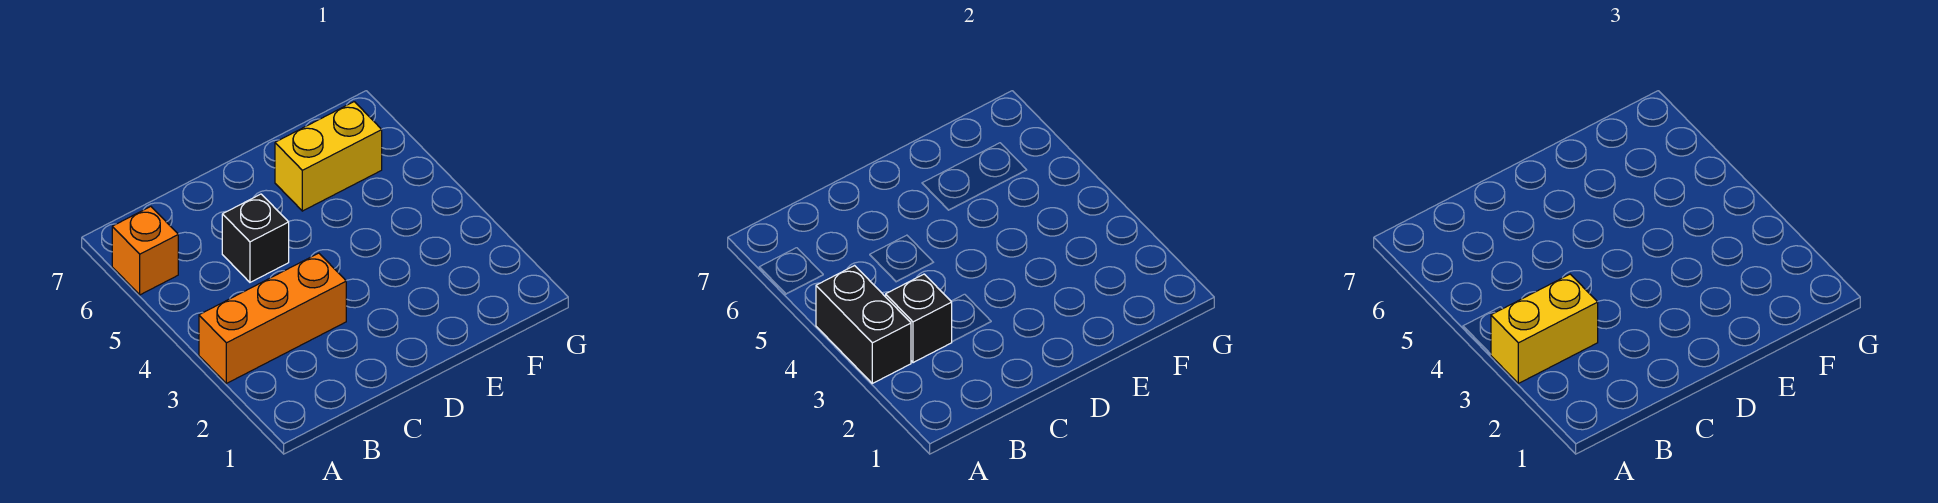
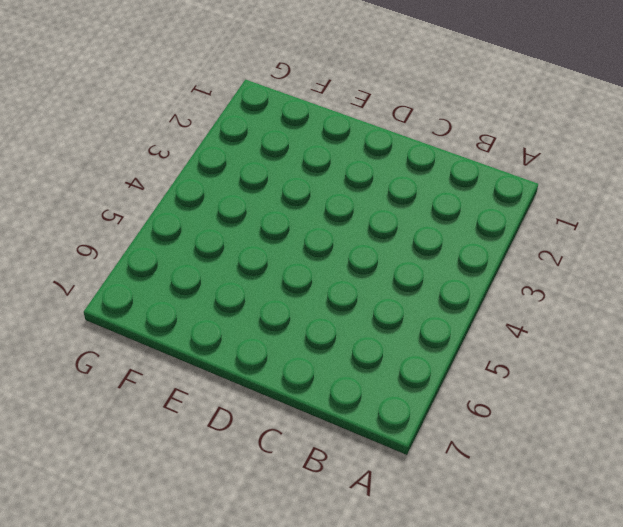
none -> orange brick A3:C3 level 1
none -> orange brick A6 level 1

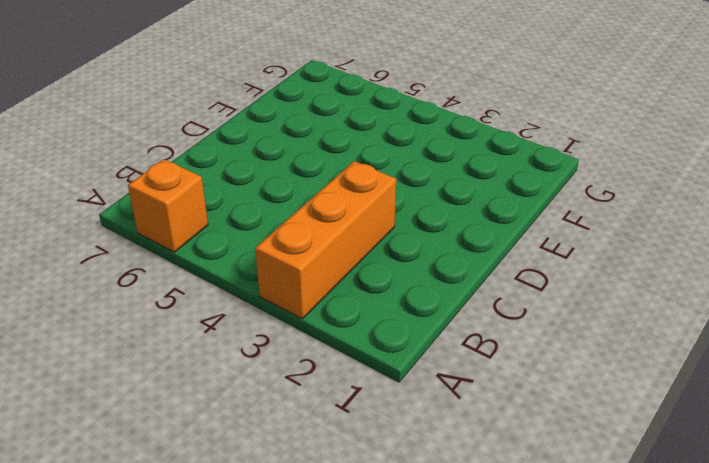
none -> black brick C5 level 1
none -> yellow brick E6:F6 level 1

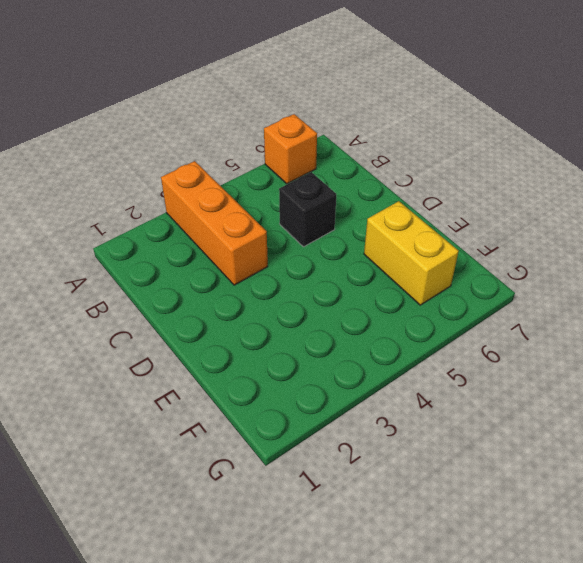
none -> black brick A3:A4 level 2
none -> black brick B3 level 2

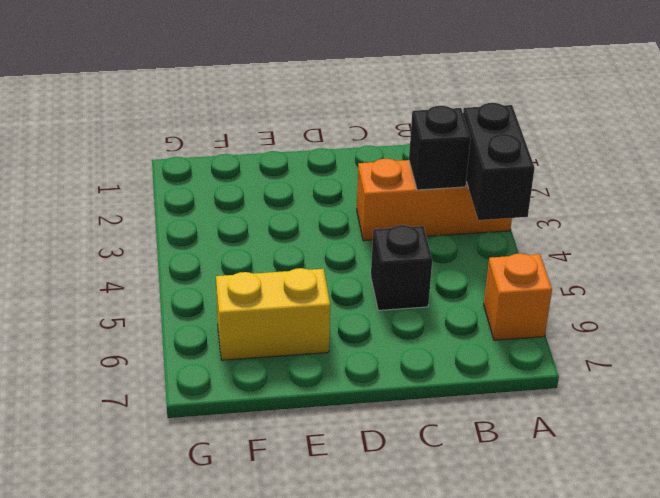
none -> yellow brick A3:B3 level 3

